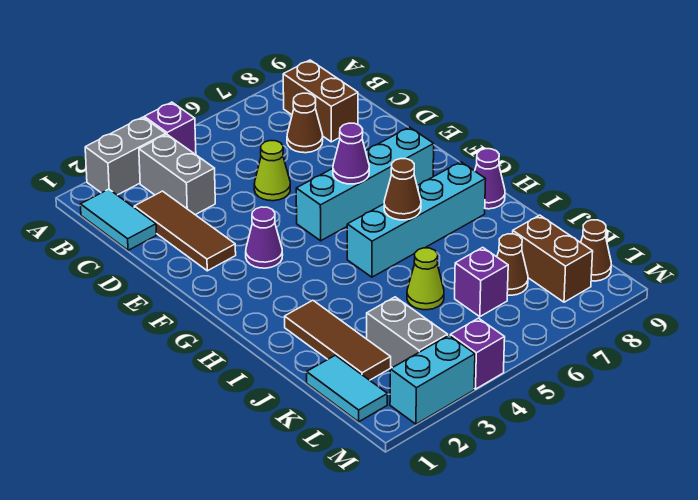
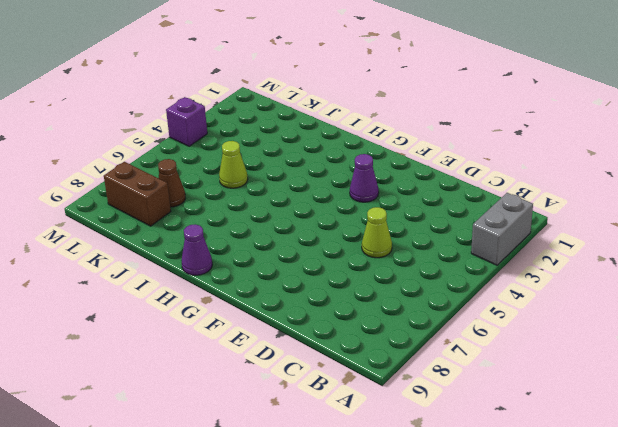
none -> purple brick A4 level 1
none -> cyan tile B1:C1 level 1
none -> grey brick B3:C3 level 1

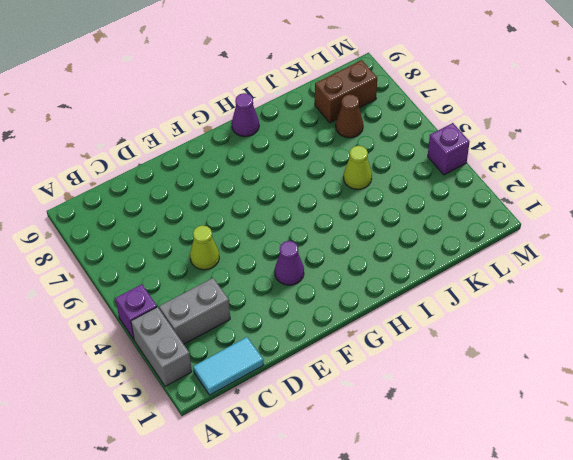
none -> brown brick B8:C8 level 1
none -> brown tile C2:E2 level 1
none -> brown cone C7 level 1

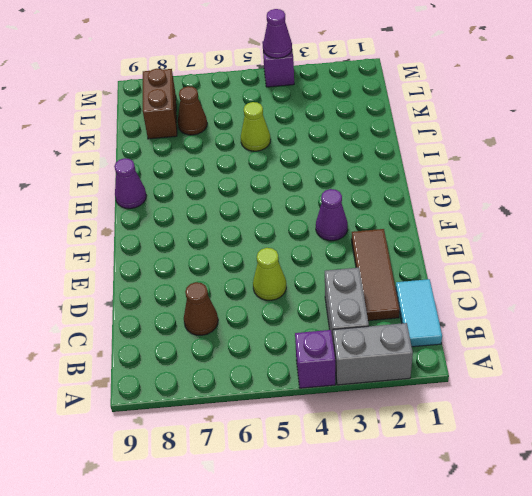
purple cone M4 level 2 -> purple cone F6 level 2
none -> brown brick B8:C8 level 1
none -> cyan brick F5:F8 level 1
none -> cyan brick H5:H8 level 1

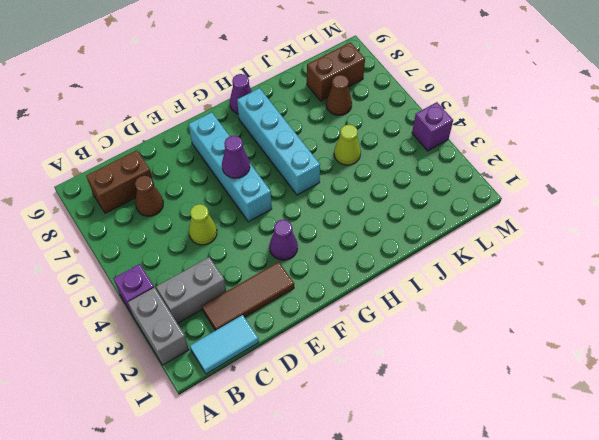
none -> brown tile I2:K2 level 1
none -> cyan tile K1:L1 level 1
none -> grey brick K3:L3 level 1

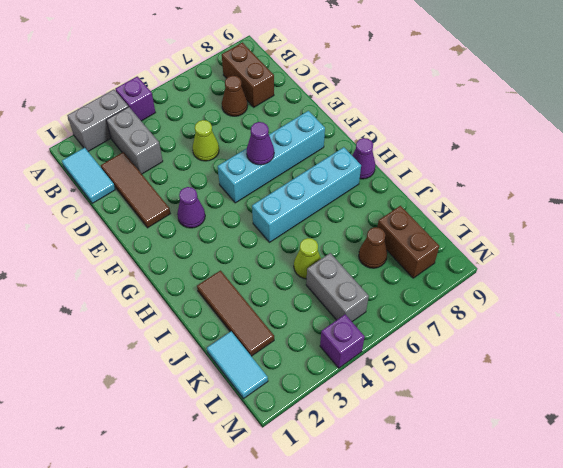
grey brick K5:L5 level 1 -> grey brick K3:L3 level 1
none -> purple brick K6 level 1
none -> brown cone L9 level 1
none -> cyan brick M2:M3 level 1

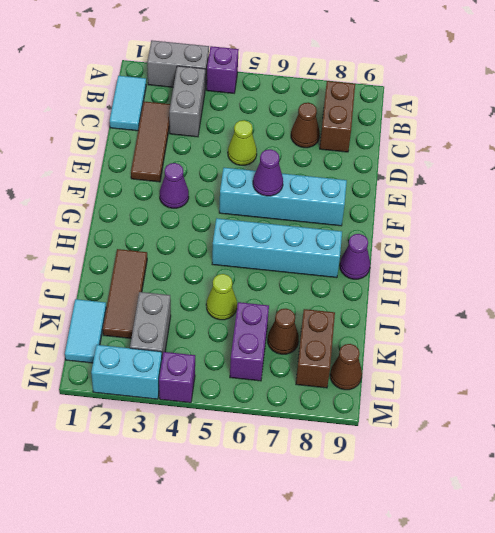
purple brick K6:L6 level 1 -> purple brick K6 level 1
none -> brown cone H6 level 2

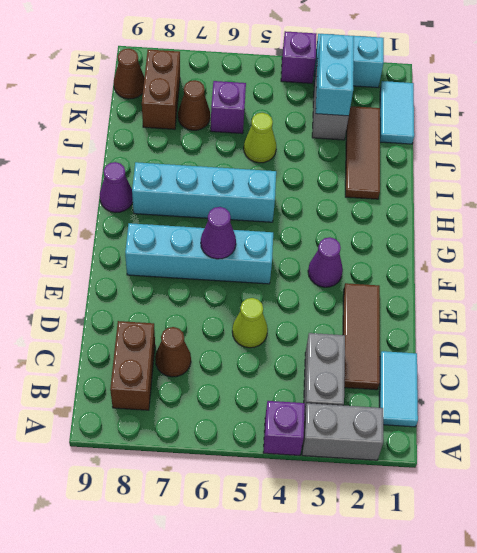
cyan brick K3:L3 level 2 -> none
none -> brown cone H6 level 2

